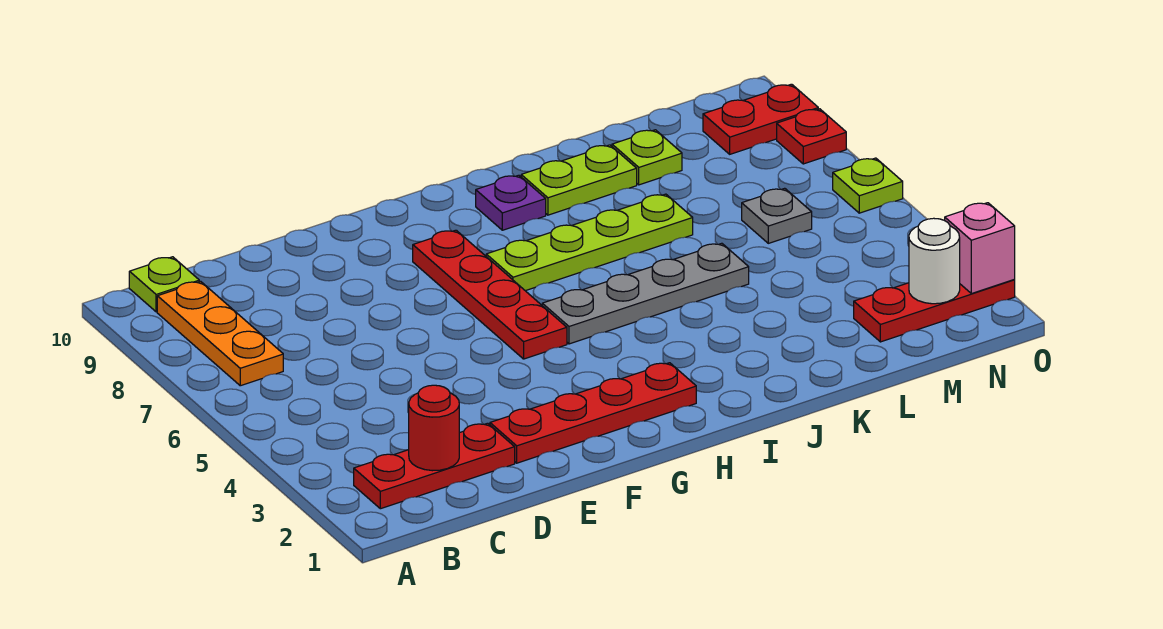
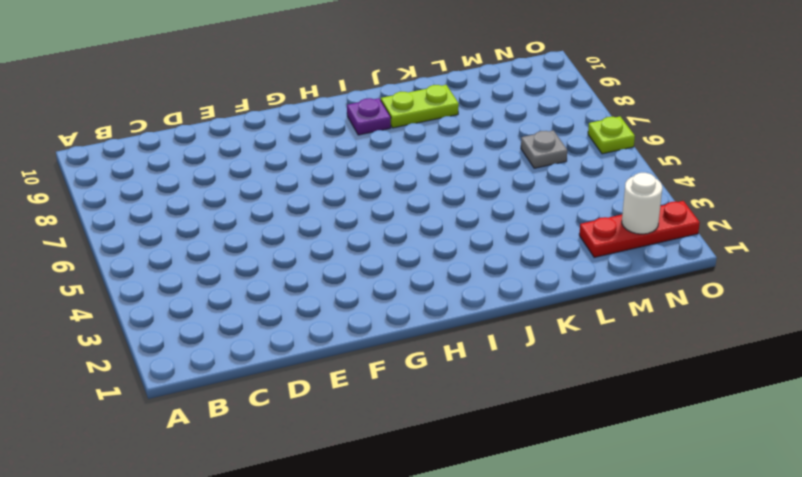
none -> red plate B2:D2 level 1
none -> orange plate B7:B9 level 1
none -> lime plate B10 level 1

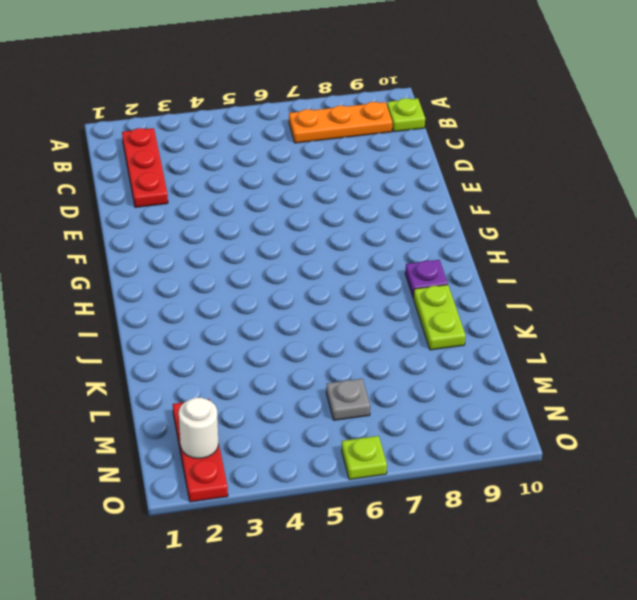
none -> red plate E2:H2 level 1
none -> red plate G5:G8 level 1
none -> grey plate H5:K5 level 1

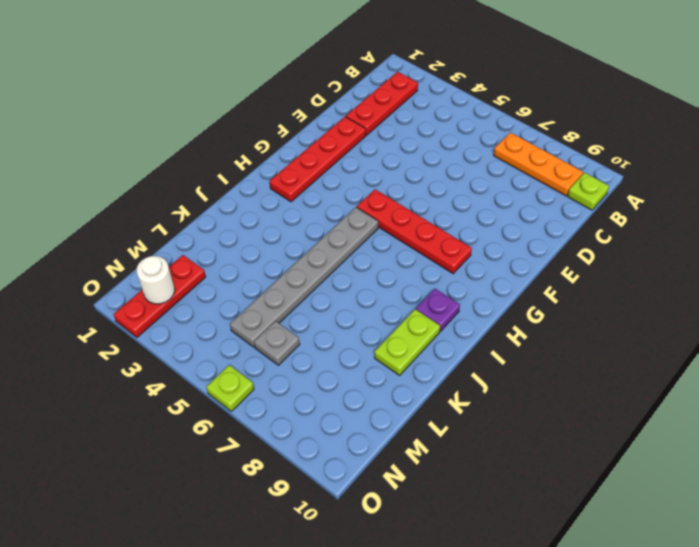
grey plate H5:M5 level 1 -> grey plate H5:K5 level 1
none -> lime plate H7:K7 level 1
none -> lime plate L9 level 1
none -> red plate N9:O9 level 1

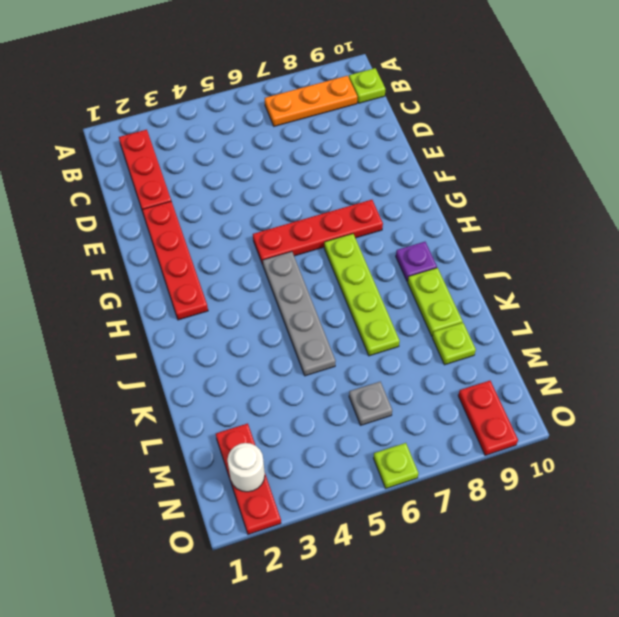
none -> red plate O8 level 1
none -> red round brick C2 level 2
none -> pink brick O2 level 2

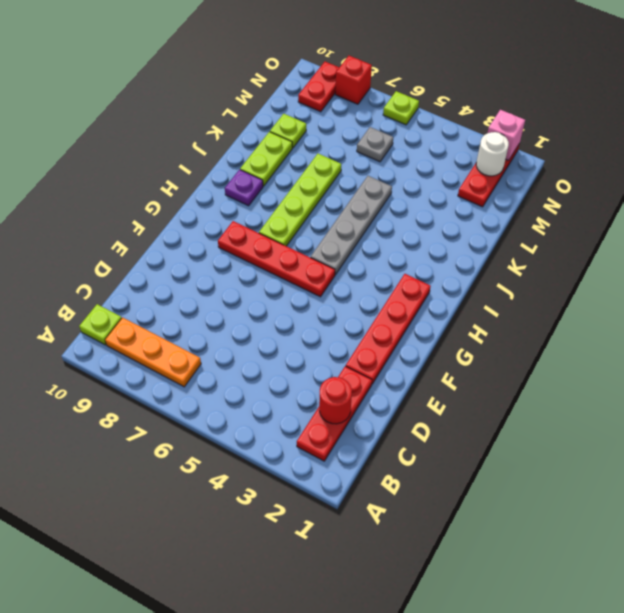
red brick O8 level 1 -> red plate O8 level 1

